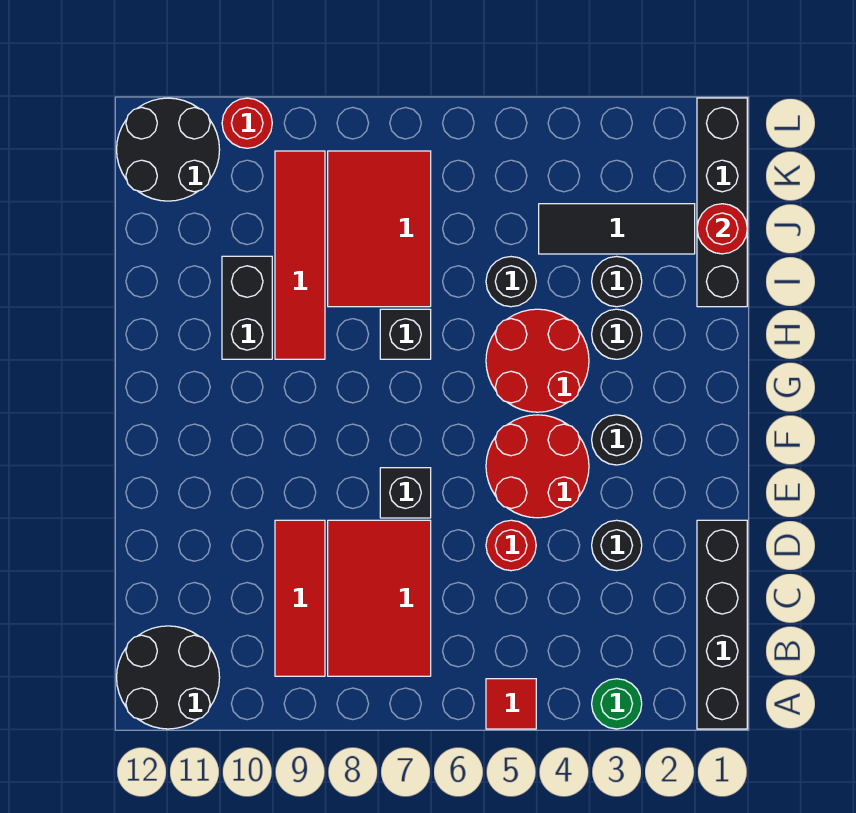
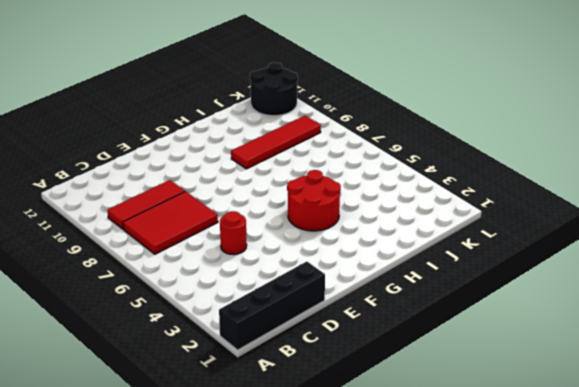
none -> green round brick A3 level 1
none -> red tile A5 level 1
none -> black round brick A11:B12 level 1

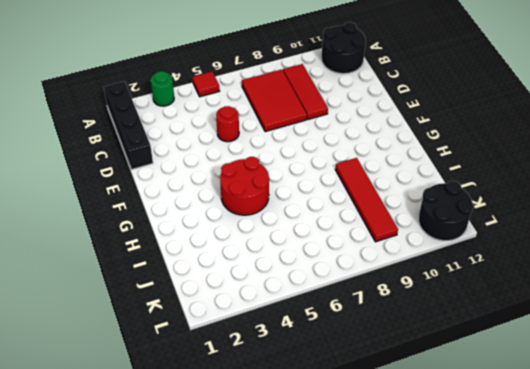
none -> black round brick D3 level 1
none -> red round brick E4:F5 level 1
none -> black brick E7 level 1

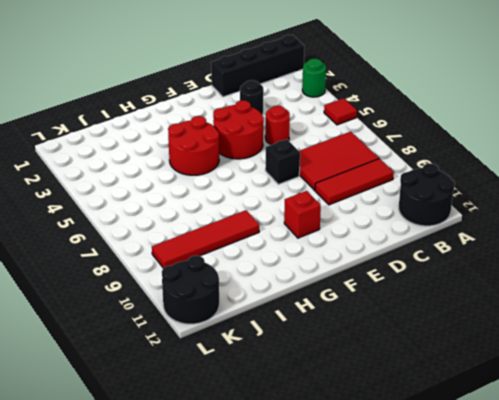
red brick F10 level 1 -> none
none -> black round brick F3 level 1
none -> black round brick H3 level 1
none -> black brick H7 level 1

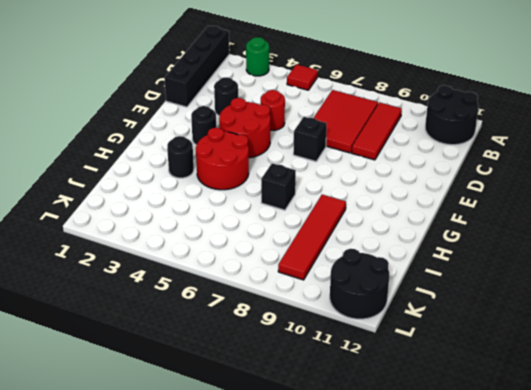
none -> black brick H10:I10 level 1
none -> black brick I1:L1 level 1
none -> black round brick I3 level 1

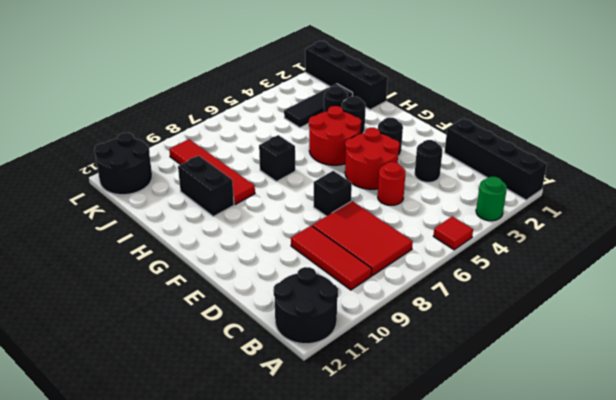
none -> black round brick I5 level 1
none -> red tile I7:K8 level 1
none -> red round brick L10 level 1

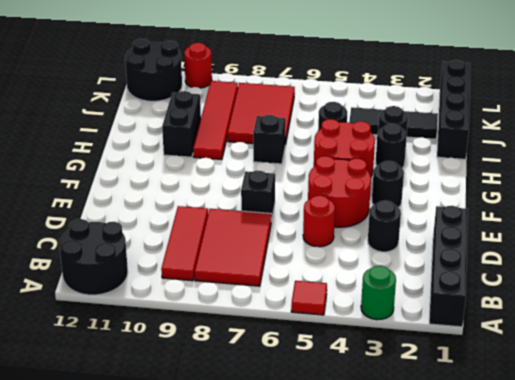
none -> red round brick J1 level 2

